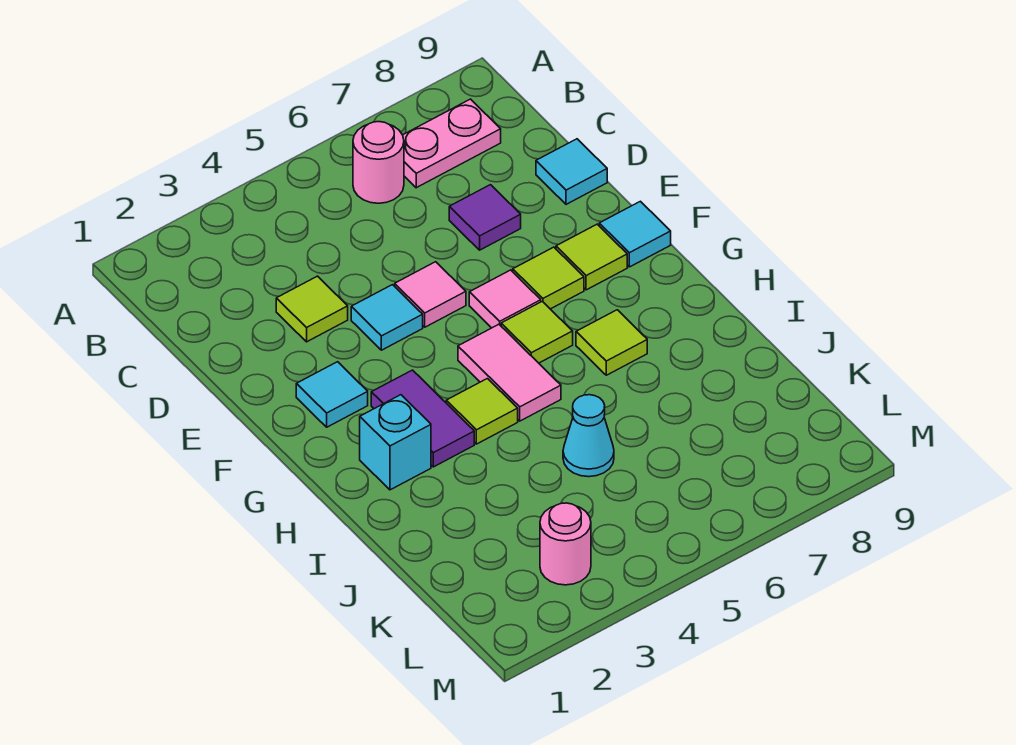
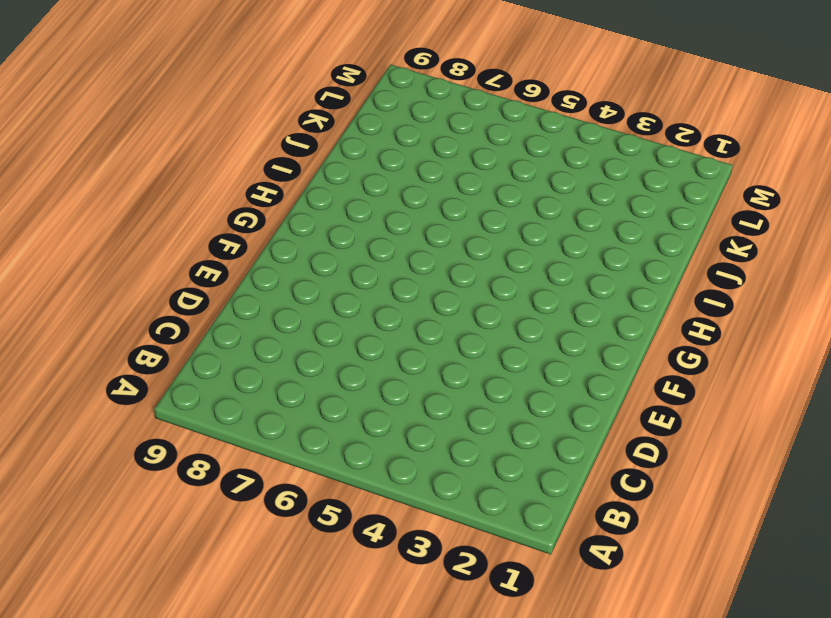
none -> pink round brick B6 level 1
none -> pink plate B7:B8 level 1
none -> lime tile D3 level 1

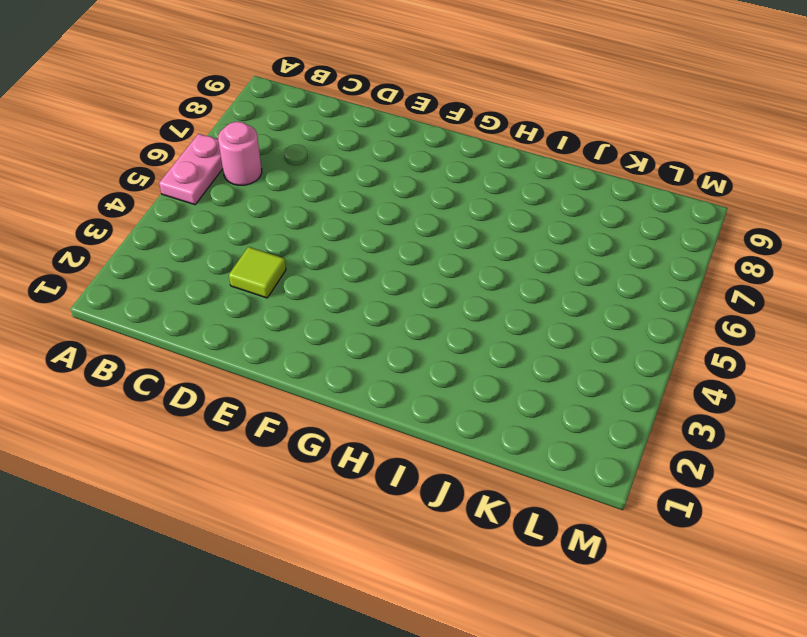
pink plate A5:A6 level 1 -> pink plate B7:B8 level 1
none -> purple tile D7 level 1
none -> cyan tile D9 level 1
none -> cyan tile E4 level 1

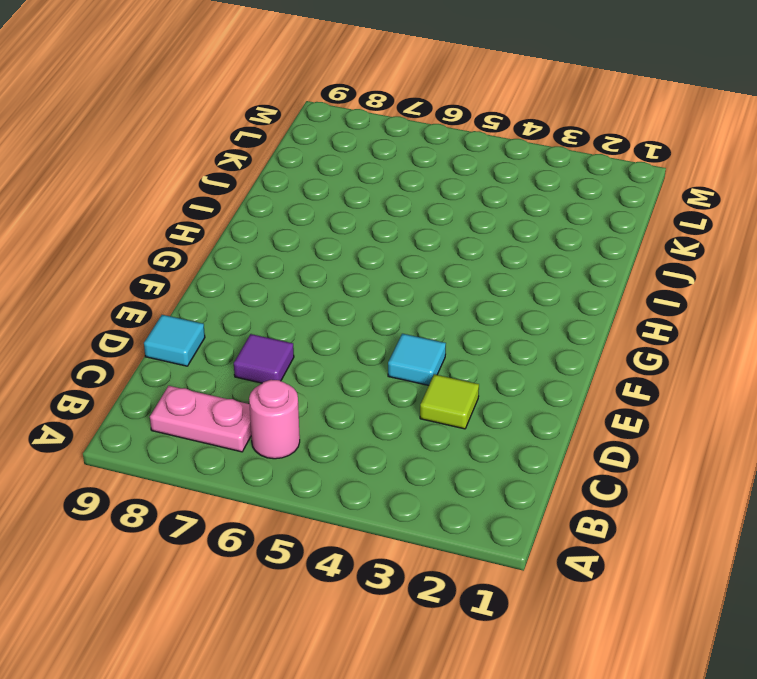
none -> pink tile E5 level 1
none -> cyan tile F2 level 1
none -> pink tile F6 level 1

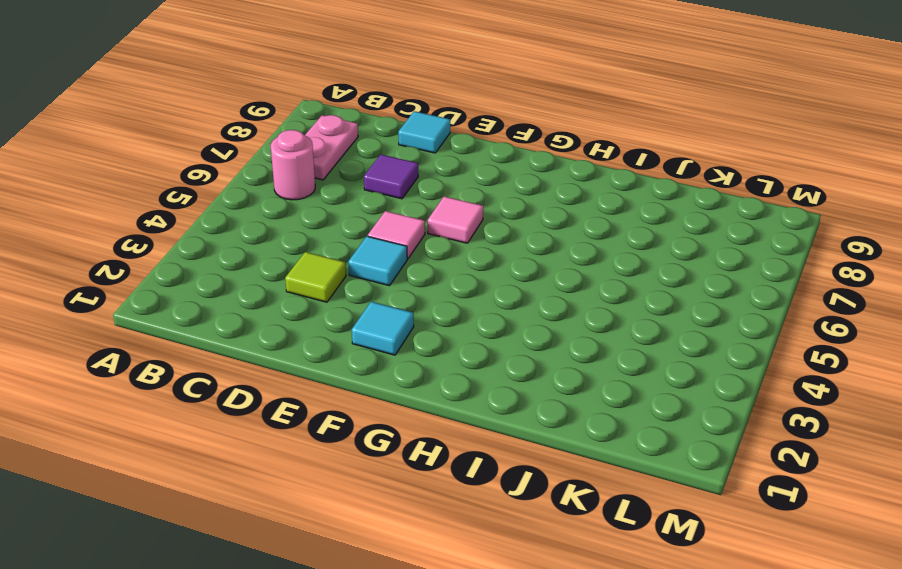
none -> lime tile F7 level 1
none -> lime tile F8 level 1
none -> cyan tile F9 level 1

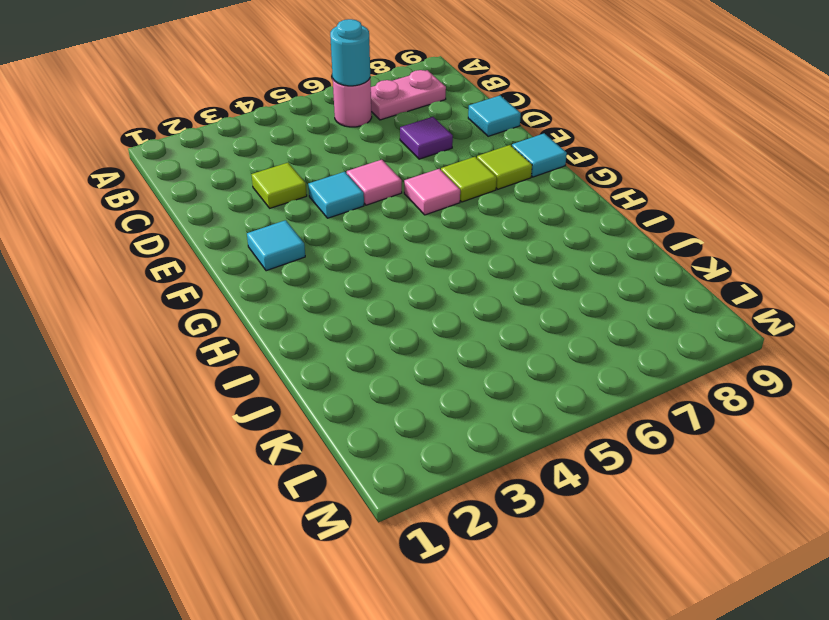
cyan round brick B6 level 2 -> none
none -> purple tile G3:H3 level 1
none -> pink tile G5:H5 level 1
none -> lime tile G6 level 1

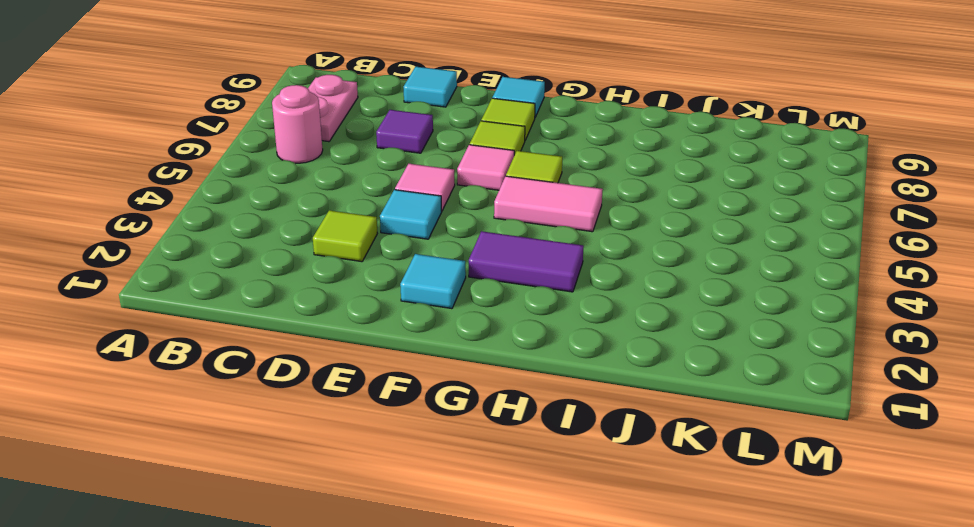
none -> cyan brick H2 level 1
none -> lime tile H4 level 1
none -> lime tile H7 level 1

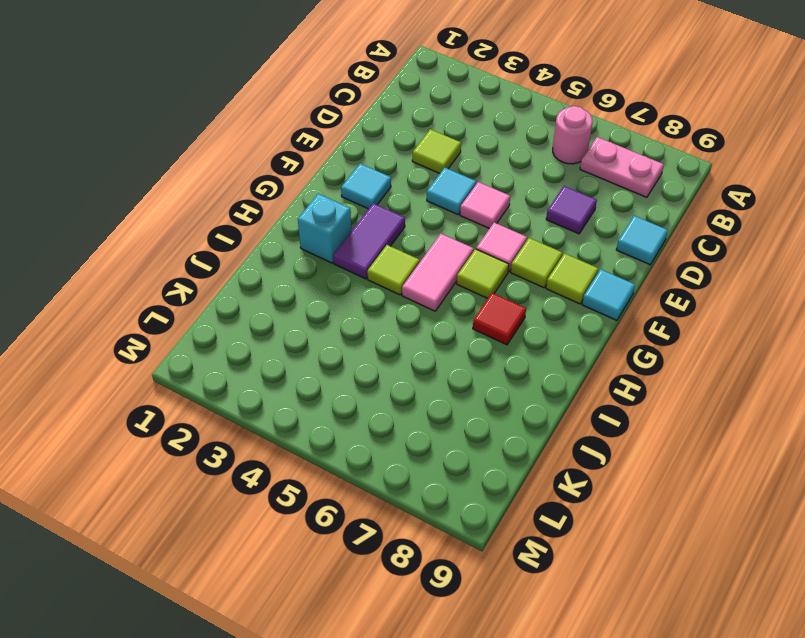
red tile H7 level 1 -> lime tile H7 level 1
none -> cyan cone J5 level 1
none -> pink round brick L3 level 1

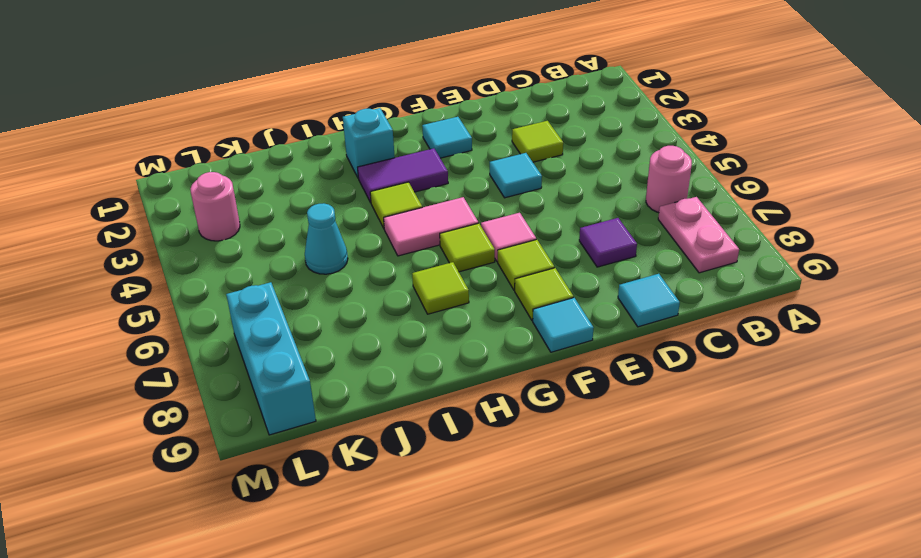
cyan brick L7:L9 level 1 -> none
none -> pink tile E5 level 1

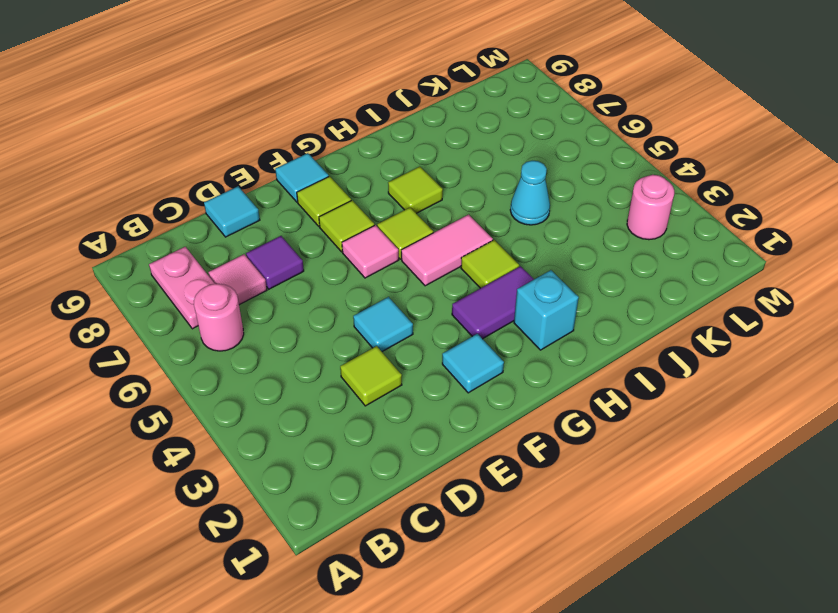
pink tile C7 level 1 -> pink tile E5 level 1

